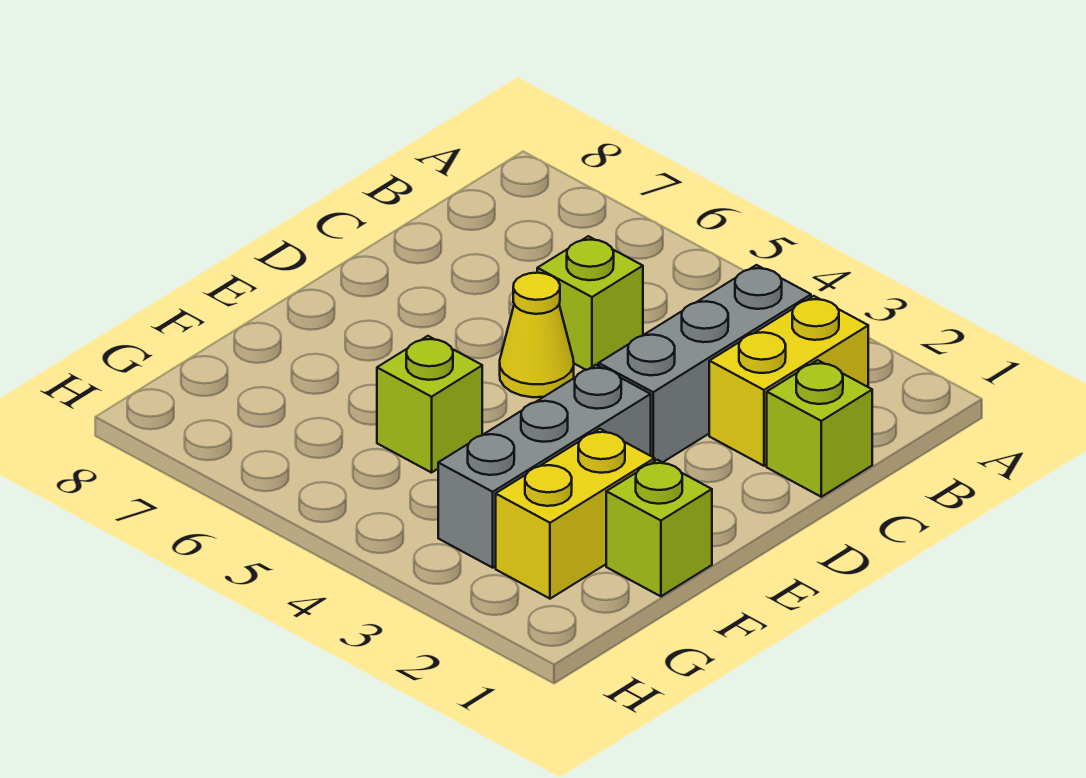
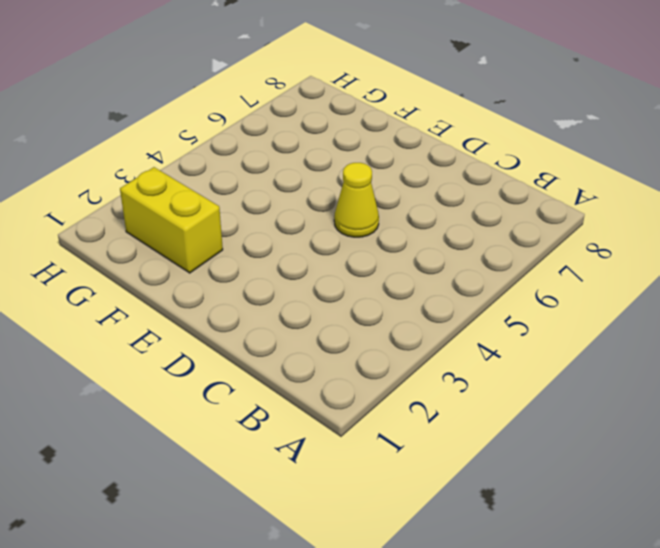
none -> yellow brick B2:C2 level 1
none -> grey brick B3:D3 level 1

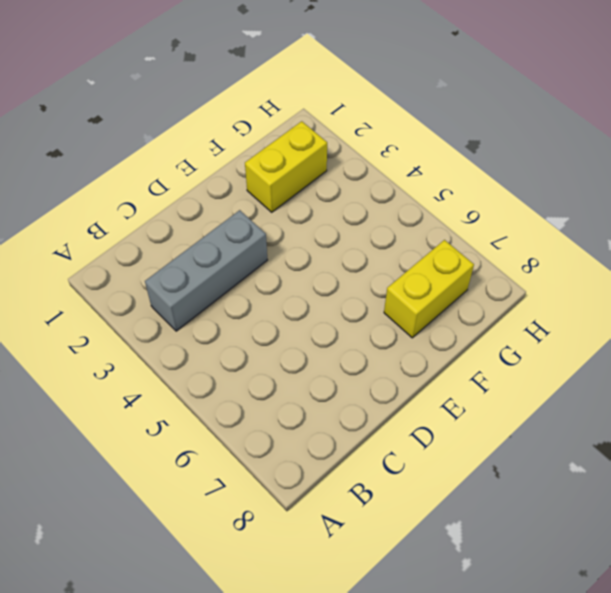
yellow brick F7:G7 level 1 -> yellow brick B2:C2 level 1
none -> lime brick C1 level 1
none -> lime brick C5 level 1

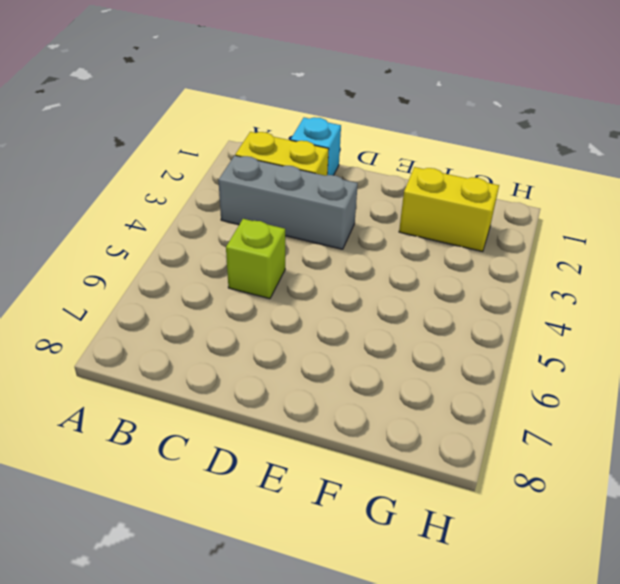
cyan brick C1 level 1 -> lime brick C1 level 1
none -> yellow cone D5 level 1
none -> grey brick E3:G3 level 1

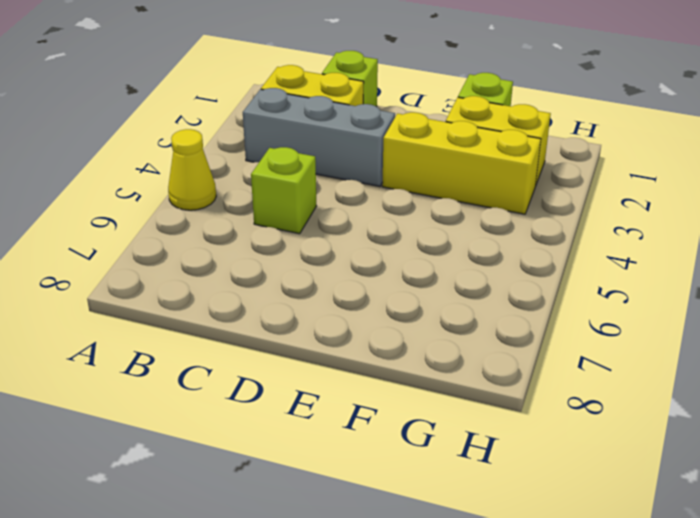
yellow cone A5 level 1 -> yellow cone D5 level 1
yellow brick E3:G3 level 1 -> grey brick E3:G3 level 1
none -> lime brick F5 level 1

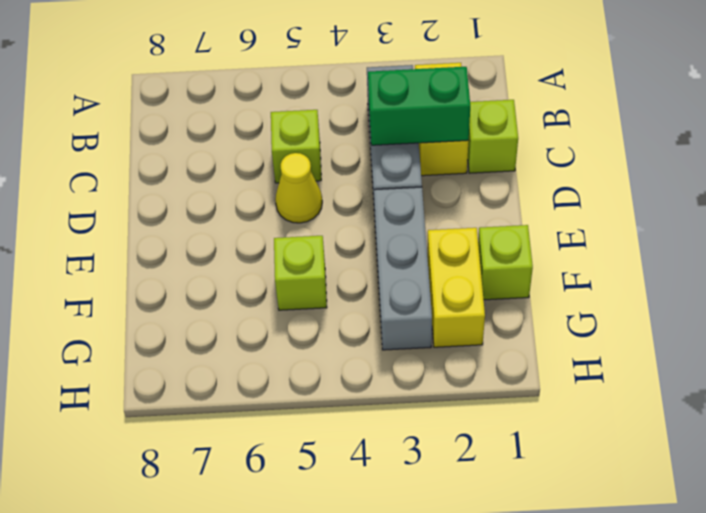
green brick C2:C3 level 2 -> none

